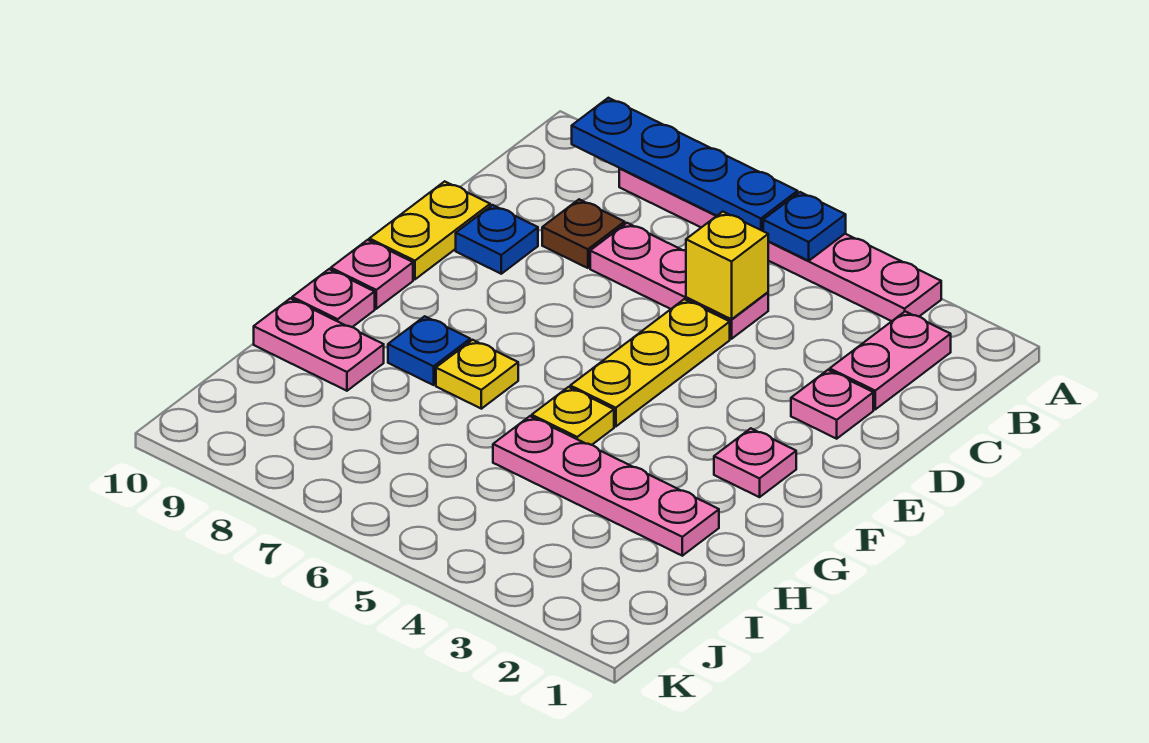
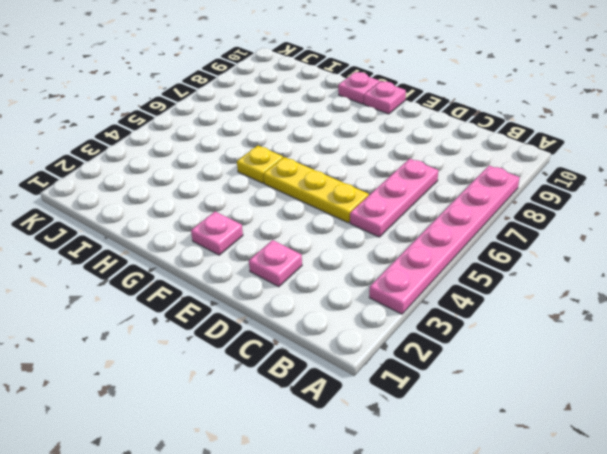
none -> pink plate B2:C2 level 1
none -> brown plate C8 level 1
none -> blue plate D9 level 1

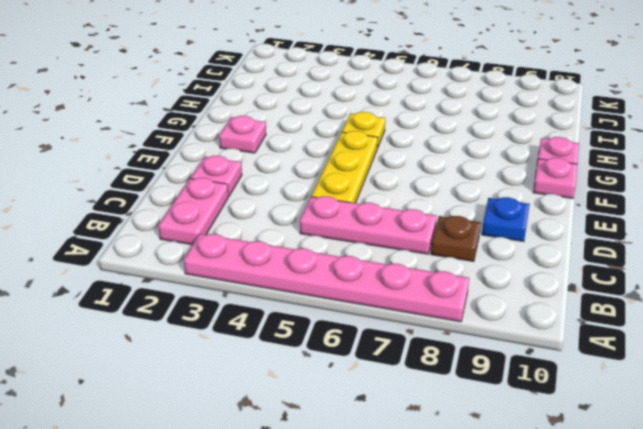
none -> yellow plate D10:E10 level 1
none -> yellow plate G7 level 1
none -> blue plate G8 level 1

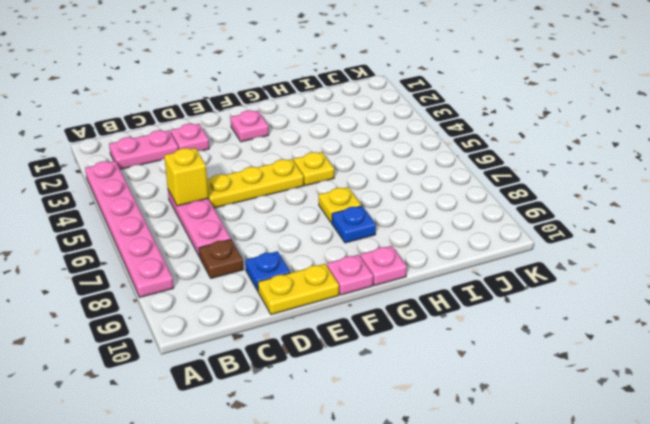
none -> pink plate H2:H5 level 1
none -> pink plate H9:H10 level 1
none -> blue plate A5 level 2

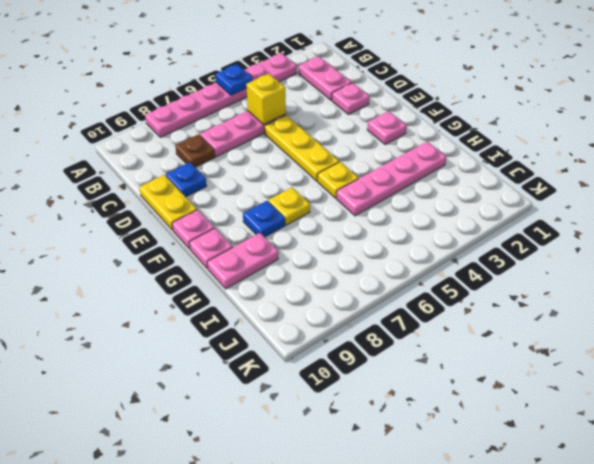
none -> blue plate A6:A9 level 2

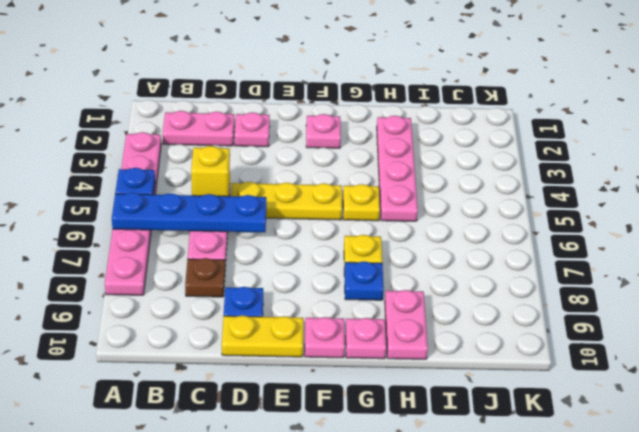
blue plate A6:D6 level 2 -> blue plate A6:A9 level 2

